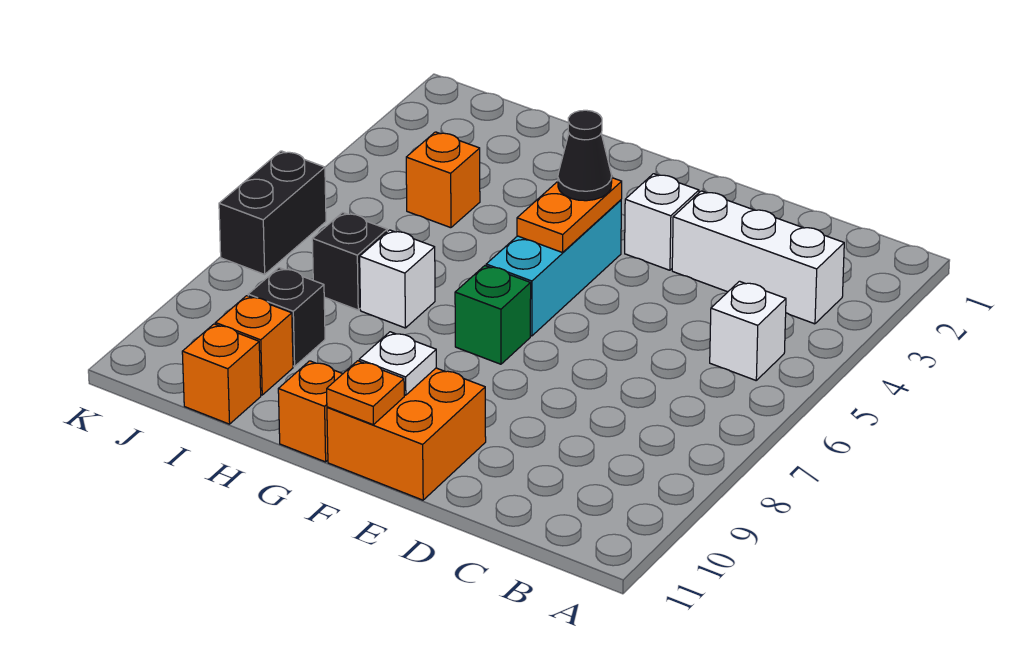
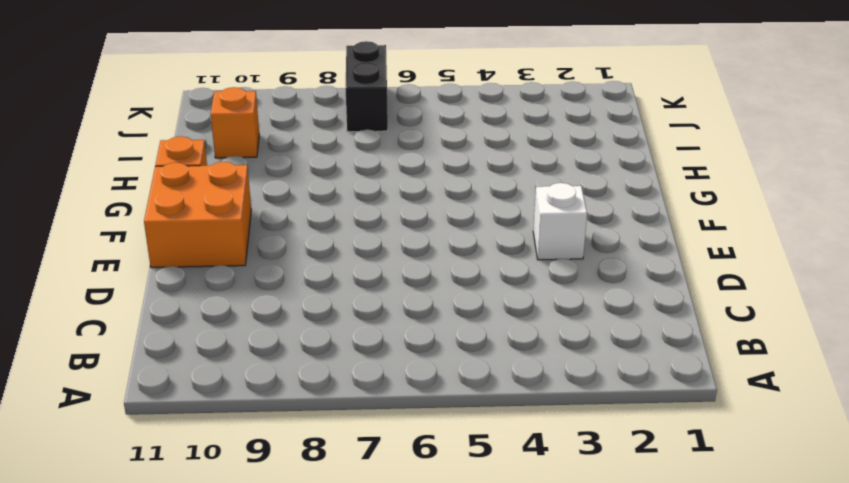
black brick J7:K7 level 1 -> black brick K6:K7 level 1
none -> white brick B3:D3 level 1
none -> white brick B5 level 1
none -> cyan brick F4:F6 level 1

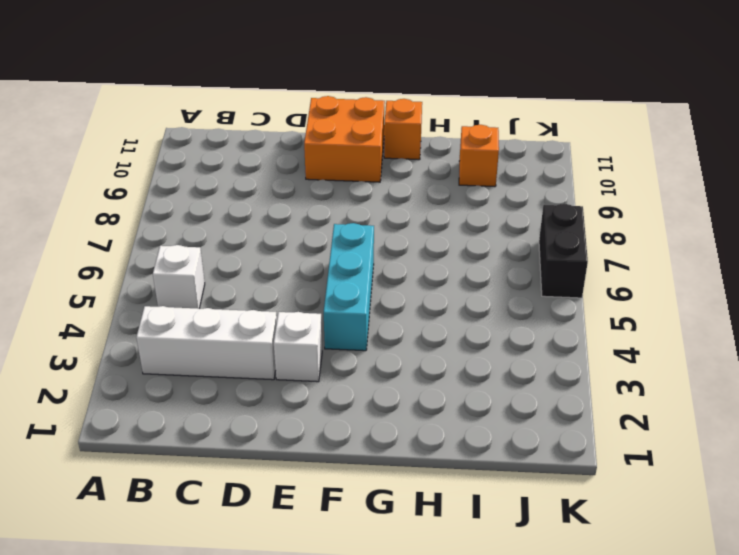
none -> green brick F7 level 1
none -> white brick H7 level 1
none -> orange brick I4 level 1

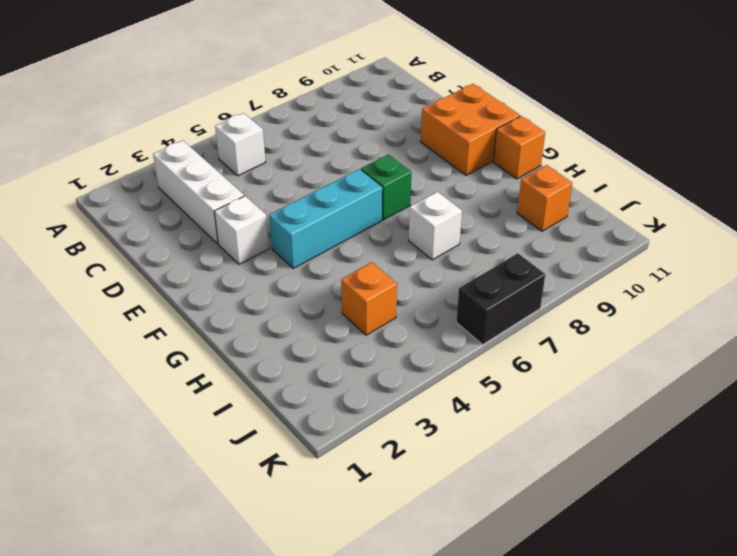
none -> black brick I7 level 1
none -> black brick I9 level 1
none -> orange brick I11 level 1

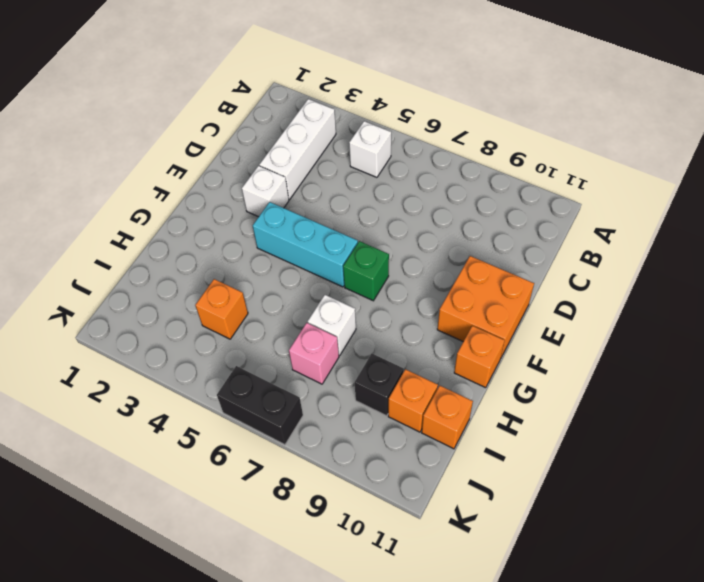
pink brick I7 level 1 -> black brick I7 level 1
none -> orange plate F4:F5 level 2
none -> white plate F10 level 2
none -> orange plate F11 level 2

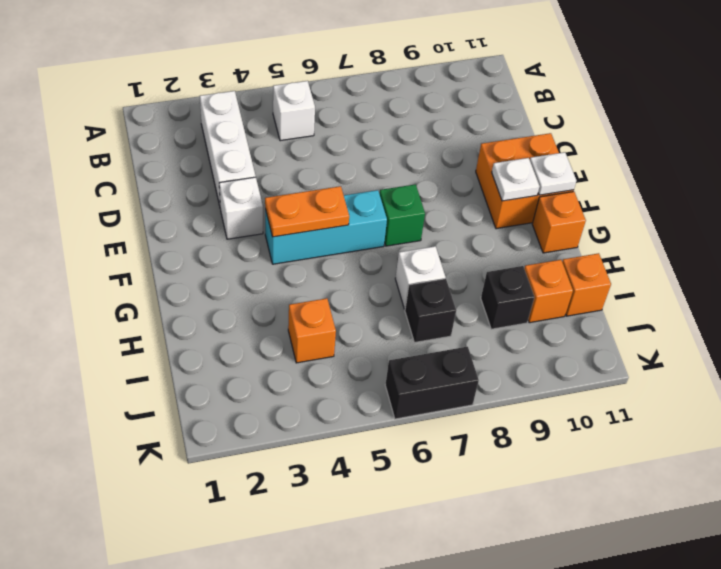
white plate F11 level 2 -> orange plate F11 level 2
none -> black cone F4 level 3

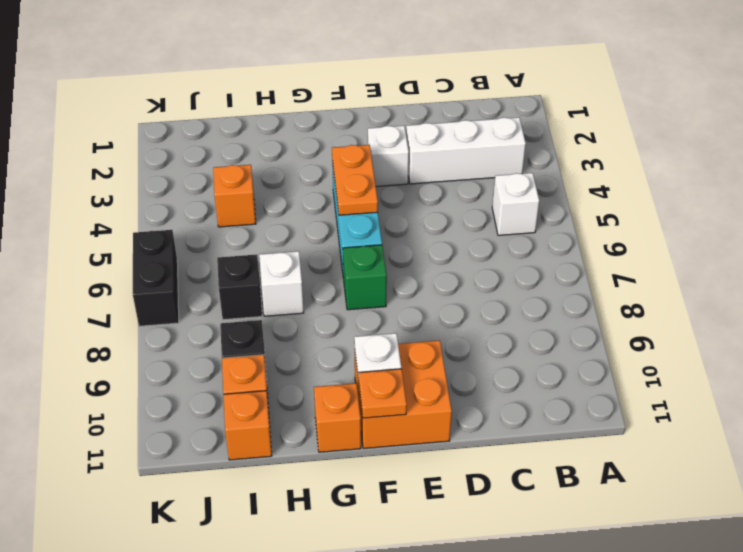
none -> black cone F4 level 3

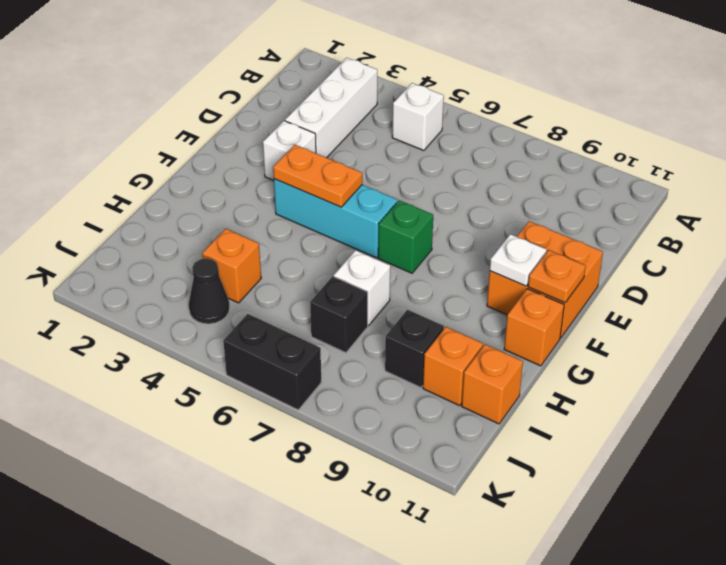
black cone J4 level 1 -> black cone F4 level 3

